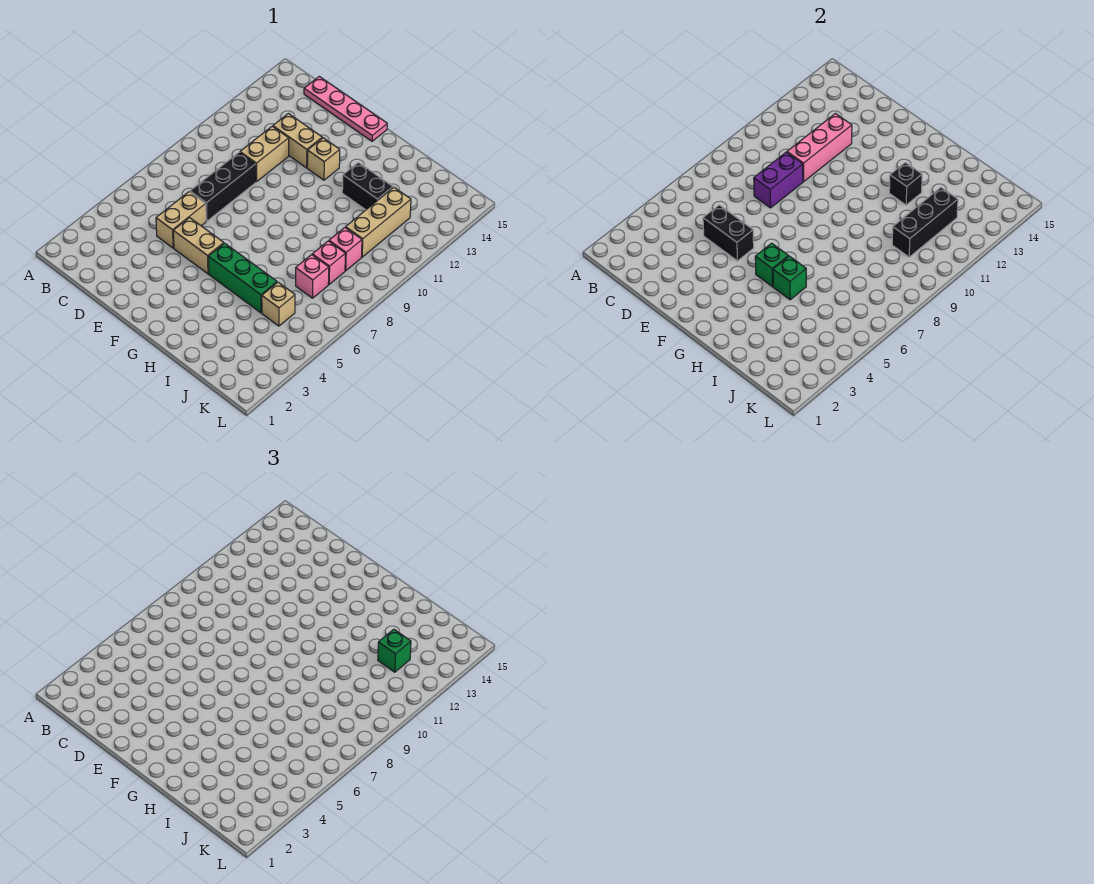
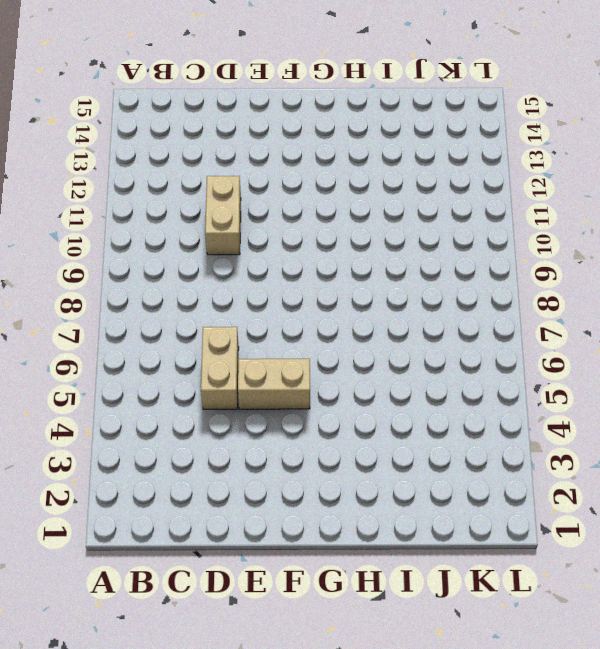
none -> pink plate C15:F15 level 1
none -> black brick D7:D9 level 1
none -> tan brick D12:E12 level 1

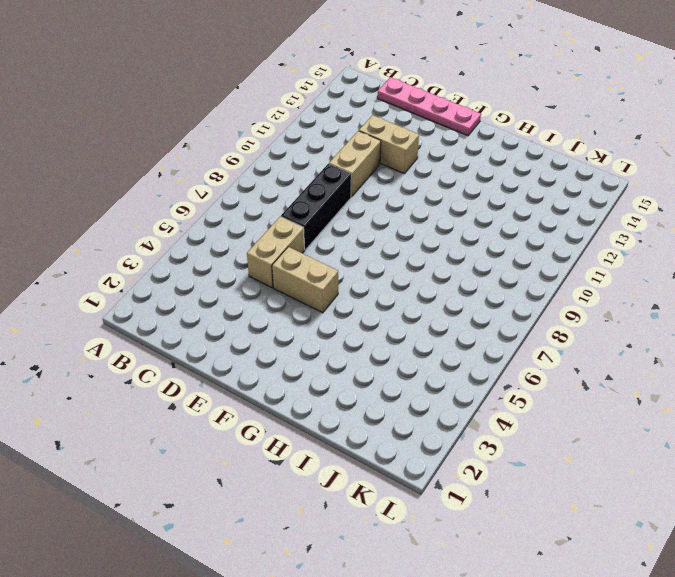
none -> tan brick F12 level 1
none -> green brick G5:I5 level 1
none -> black brick H12:I12 level 1

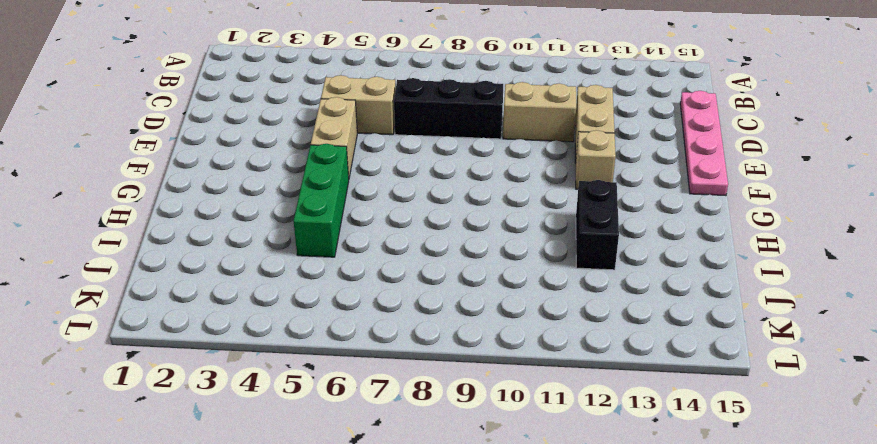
none -> tan brick J5 level 1
none -> pink brick J7 level 1
none -> pink brick J8 level 1

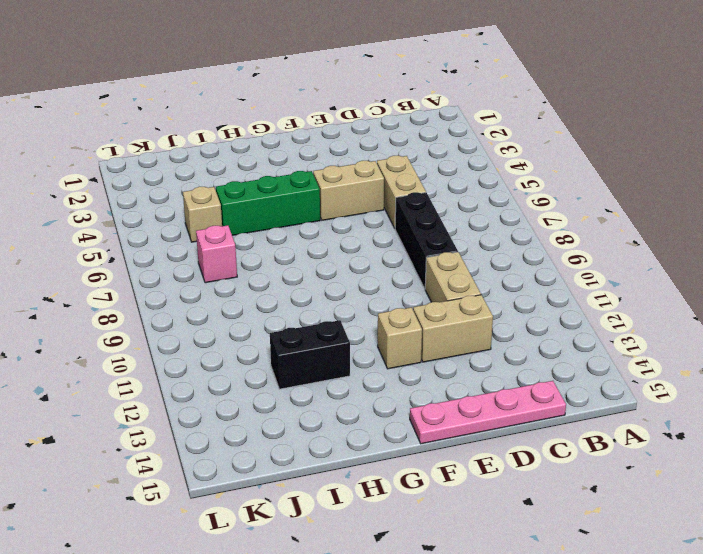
none -> pink brick J8 level 1
none -> pink brick J9 level 1
none -> tan brick J10:J12 level 1

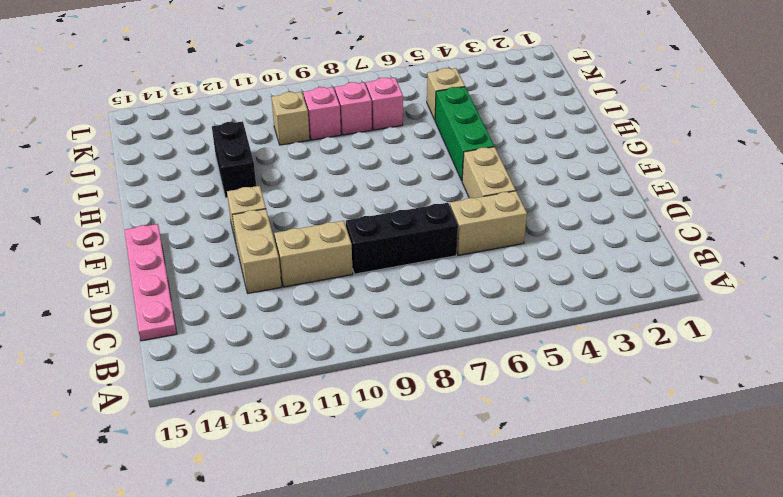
tan brick J10 level 1 -> tan brick J10:J12 level 1
none -> black brick D5:E5 level 2
none -> purple brick D8:D9 level 2
none -> pink brick D10:D12 level 2

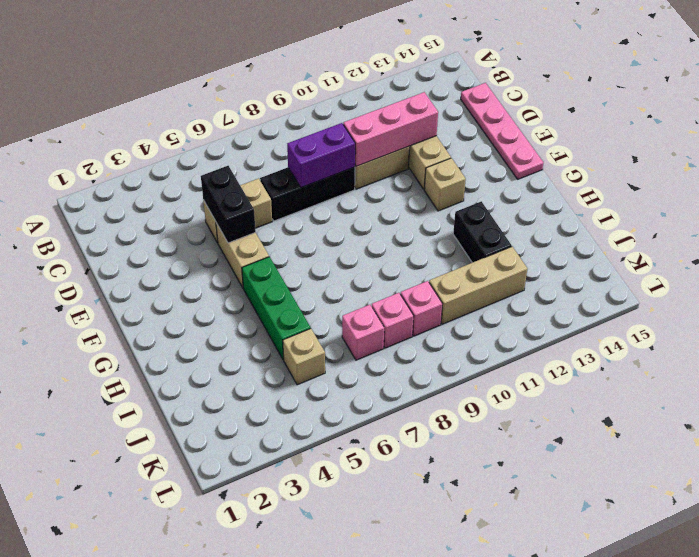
none -> green brick G5 level 2
none -> green brick H5 level 2
none -> black brick H12 level 2

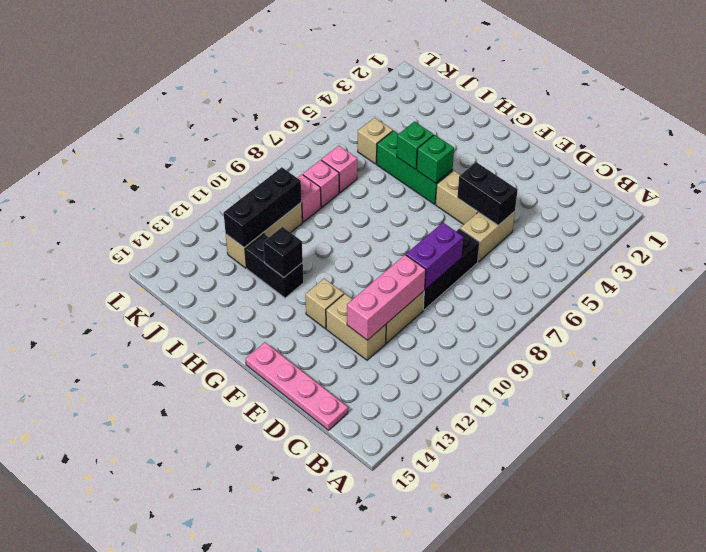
none -> green brick J12 level 3

